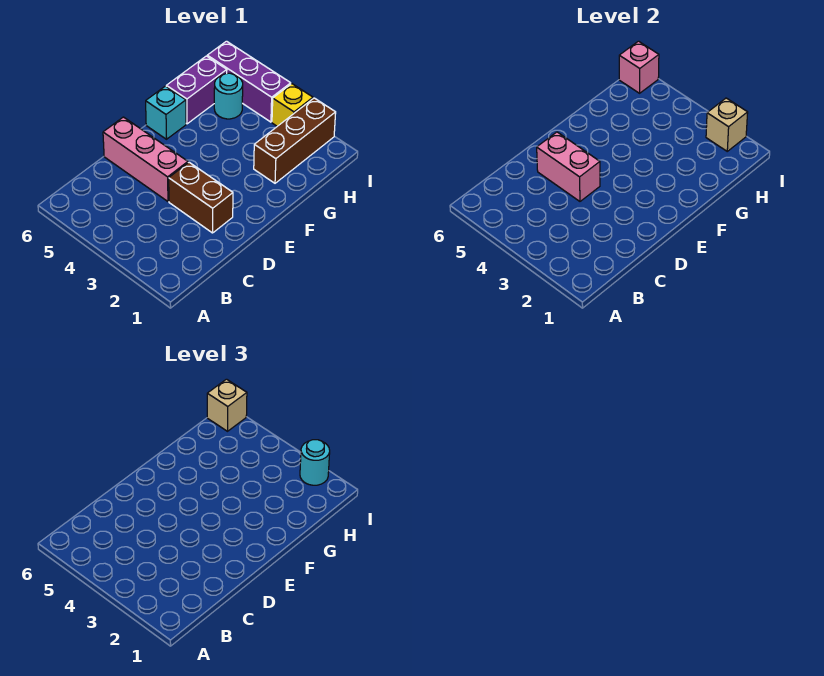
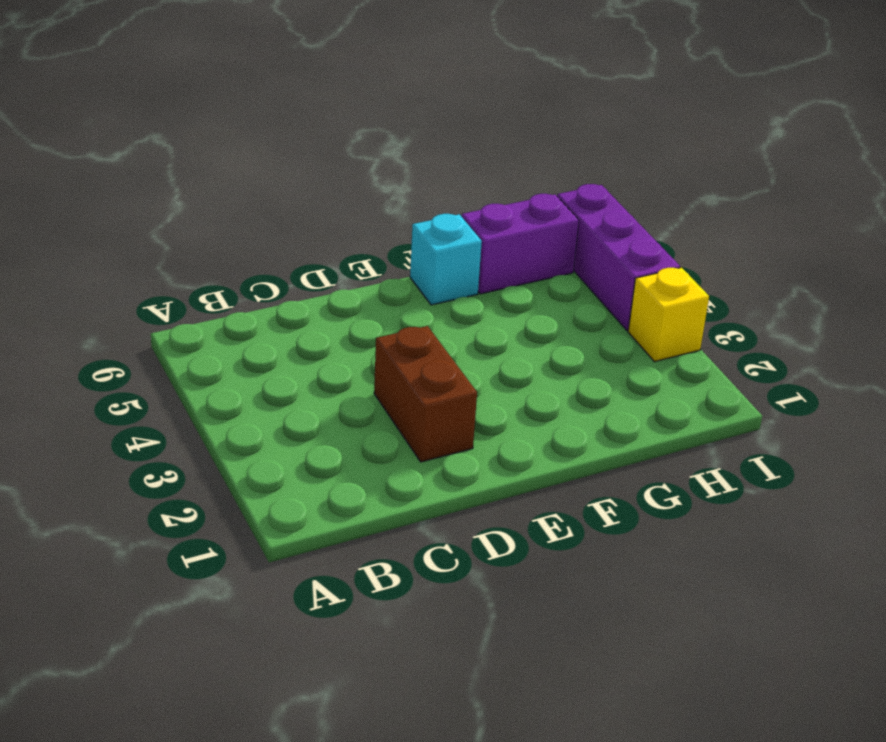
none -> pink brick D4:D6 level 1
none -> brown brick G2:I2 level 1
none -> cyan round brick H5 level 1

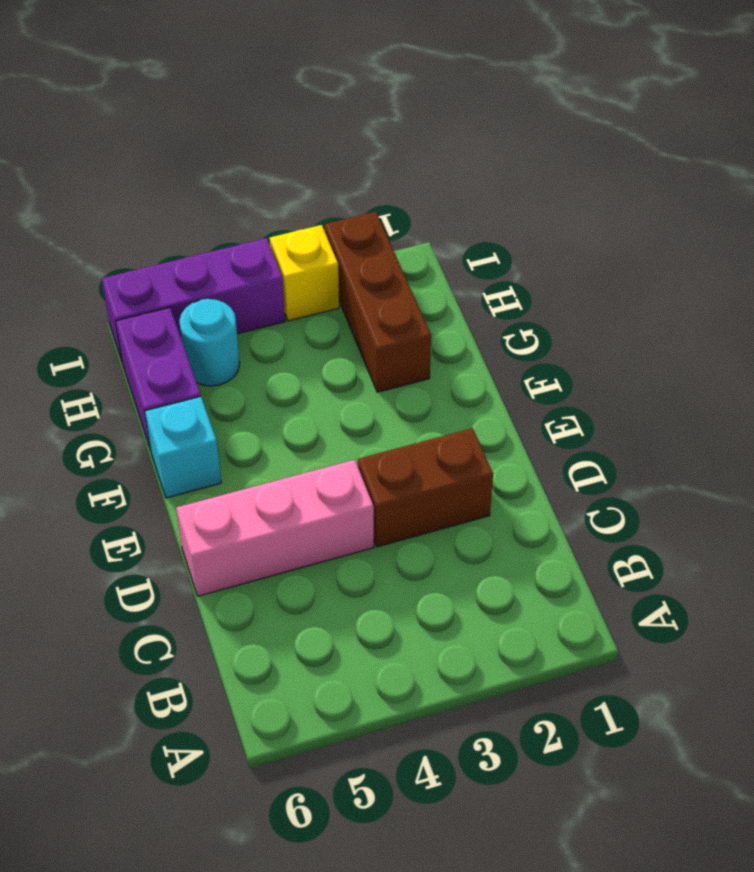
none -> pink brick D4:D5 level 2
none -> tan brick I2 level 2
none -> pink brick I6 level 2

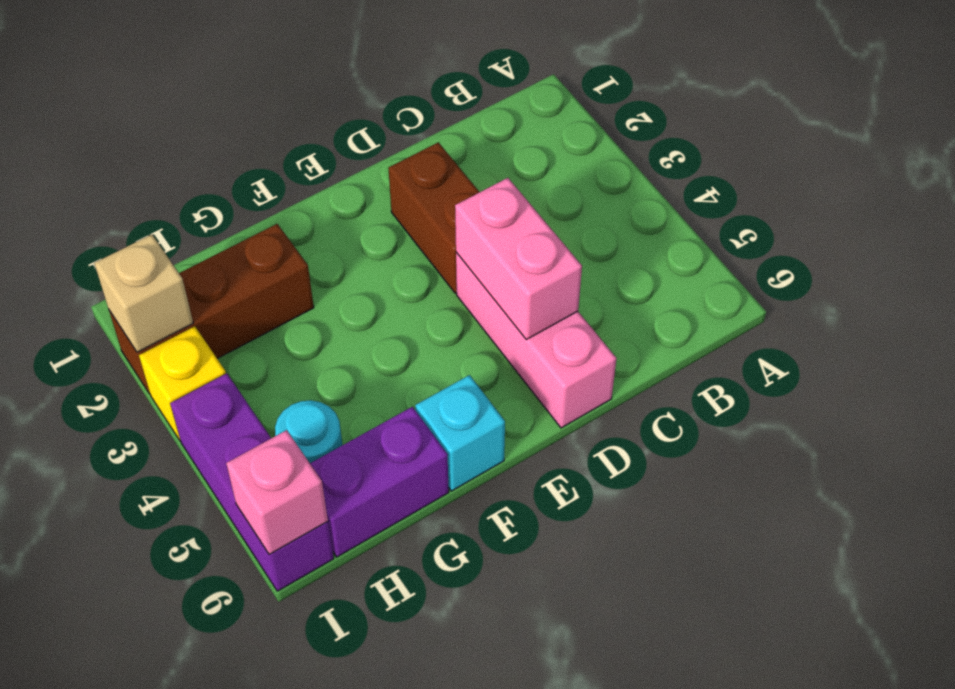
none -> cyan round brick I2 level 3
none -> tan brick I6 level 3

